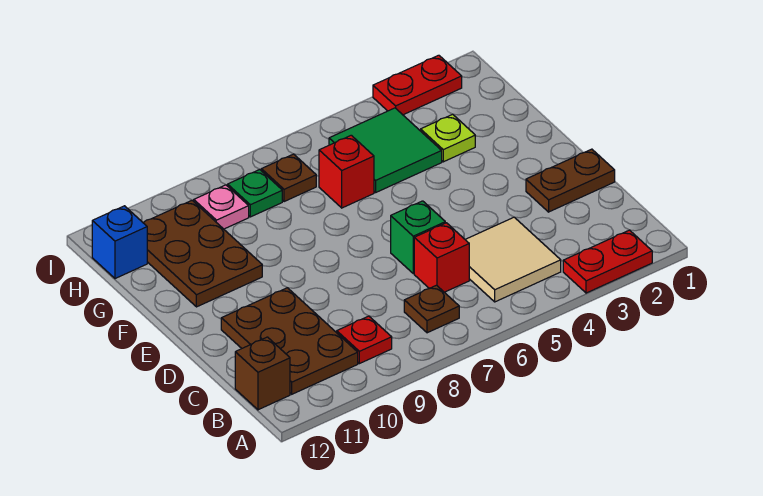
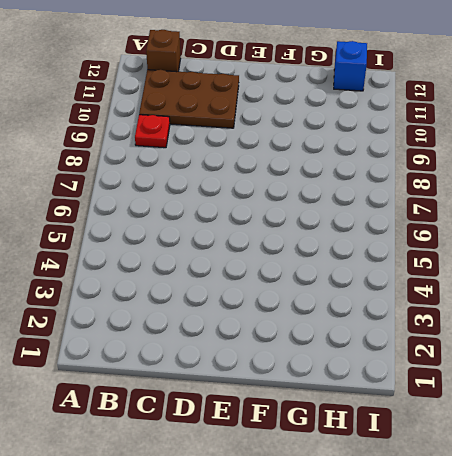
none -> red plate A2:A3 level 1
none -> tan tile B4:C5 level 1
none -> brown plate B7 level 1

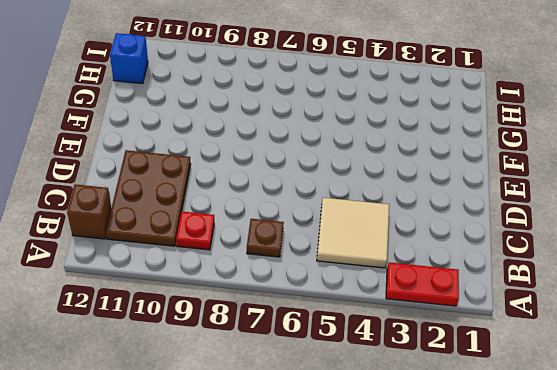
none -> red brick C6 level 1
none -> brown plate D1:D2 level 1
none -> green brick D6 level 1

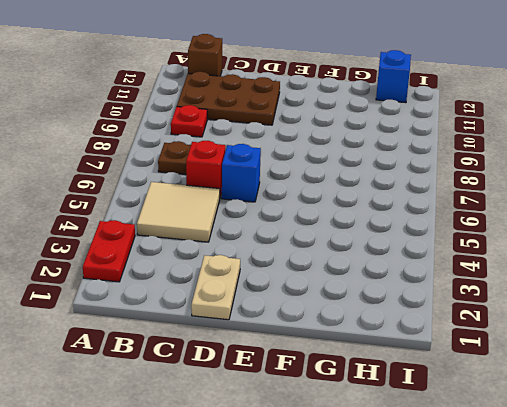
tan plate D1:D2 level 1 -> brown plate D1:D2 level 1
blue brick D6 level 1 -> green brick D6 level 1
none -> brown plate F10:H11 level 1
none -> lime plate G3 level 1
none -> green tile G4:H5 level 1

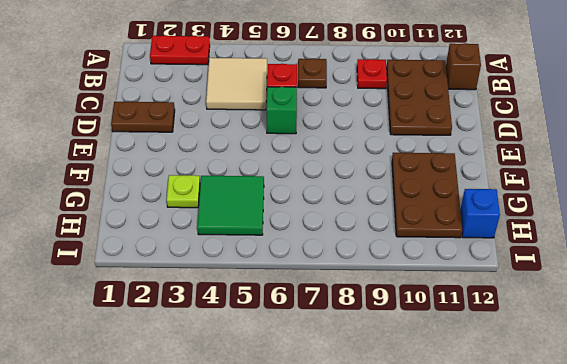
none -> red brick G6 level 1
none -> brown plate H7 level 1
none -> green plate H8 level 1

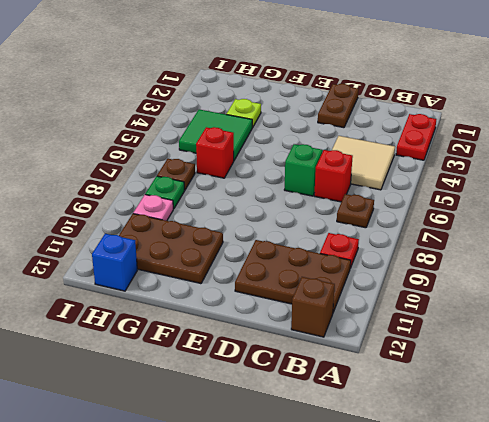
none -> red plate I2:I3 level 1

